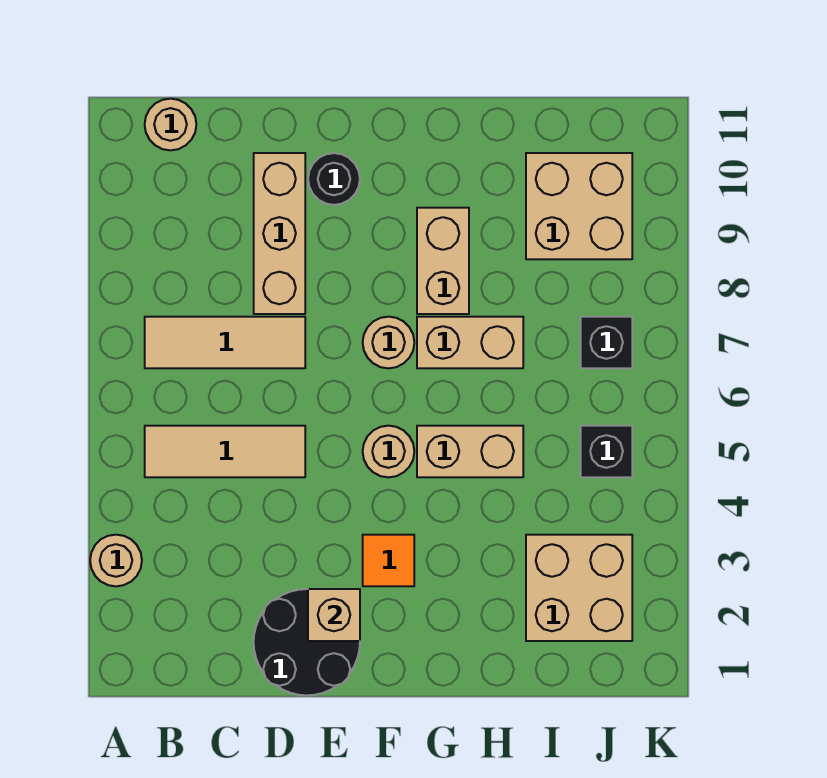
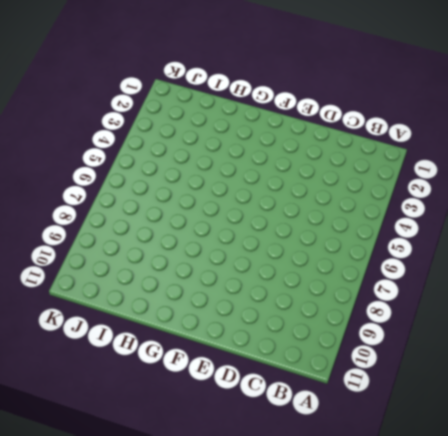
none -> tan round brick A3 level 1
none -> tan tile B5:D5 level 1
none -> tan tile B7:D7 level 1

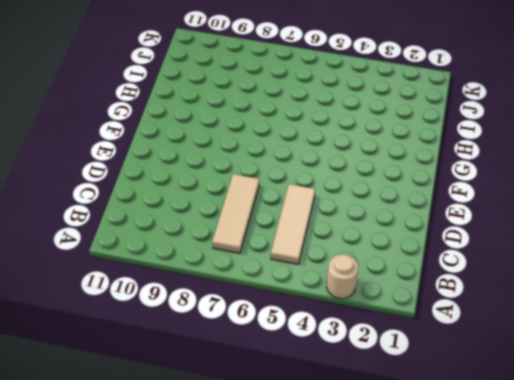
none -> tan round brick B11 level 1
none -> black round brick D1:E2 level 1
none -> tan brick D8:D10 level 1

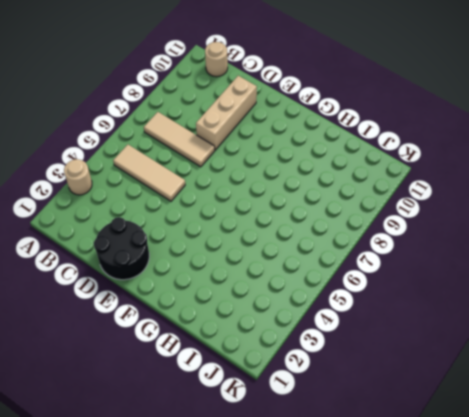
none -> black round brick E10 level 1
none -> orange tile F3 level 1
none -> tan round brick F5 level 1

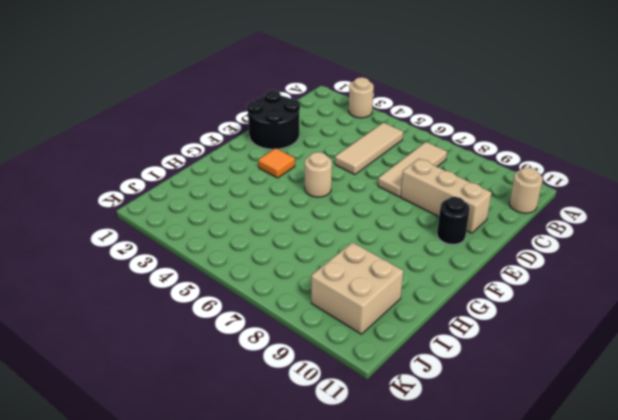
none -> tan round brick F7 level 1
none -> tan brick G5:H5 level 1
none -> tan brick G7:H7 level 1

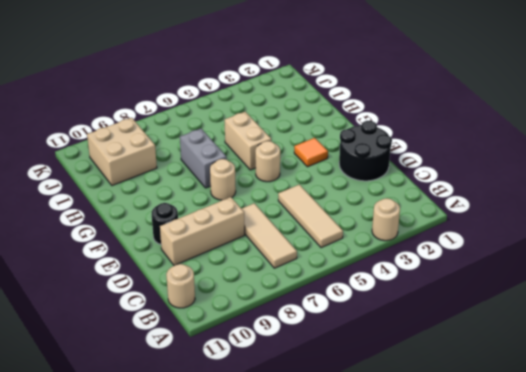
grey brick G7:H7 level 1 -> tan brick G7:H7 level 1
none -> tan brick G8:G9 level 1
none -> tan brick I2:J3 level 1
none -> black brick J5 level 1

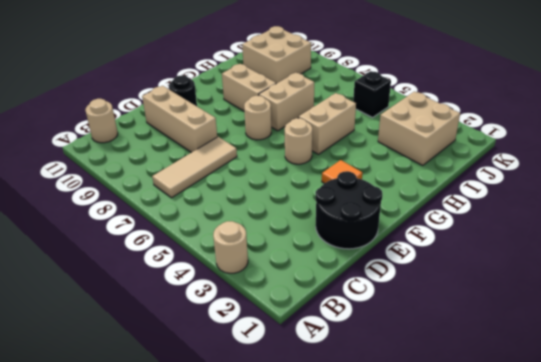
none -> tan tile B5:D5 level 1
none -> black brick J7 level 1
none -> tan brick E2 level 2

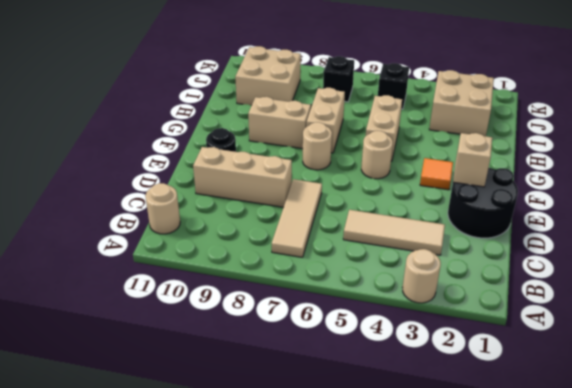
tan tile C3:C5 level 1 -> tan tile B5:D5 level 1

